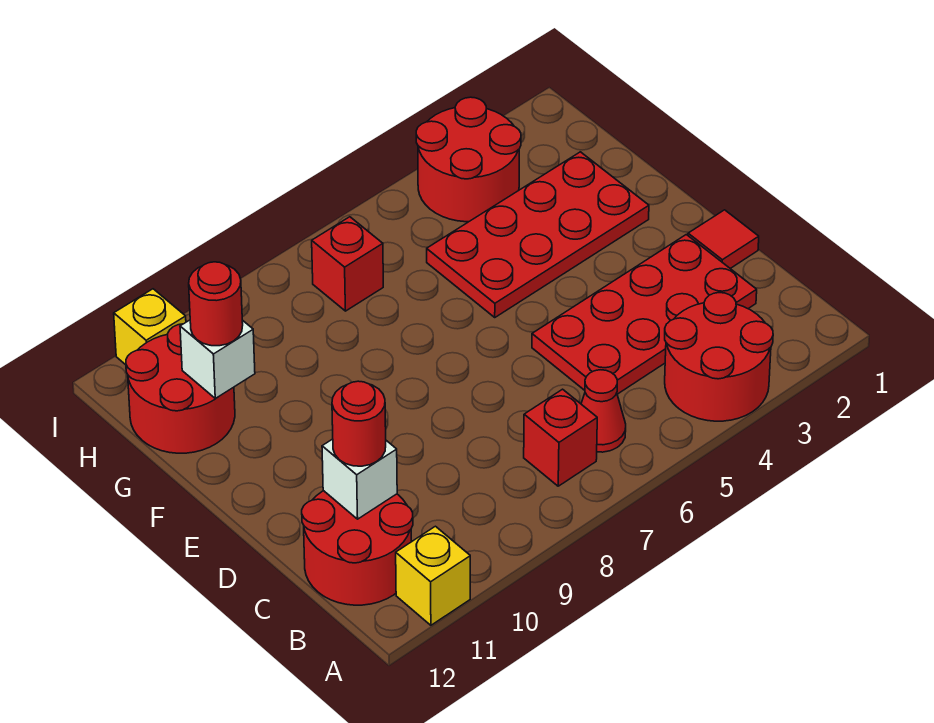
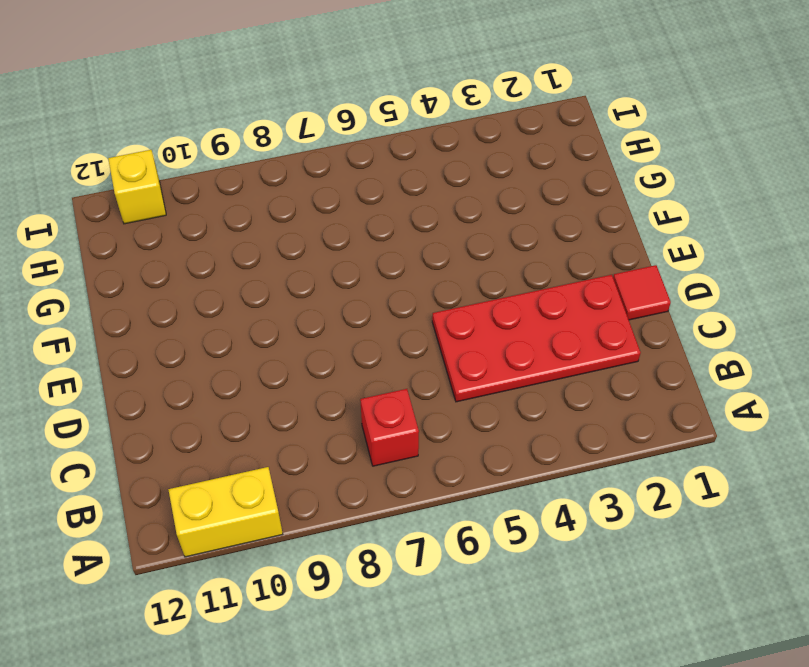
yellow brick A10:A11 level 1 -> yellow brick A11 level 1
none -> red round brick A3:B4 level 1
none -> red cone B6 level 1
none -> red round brick B11:C12 level 1

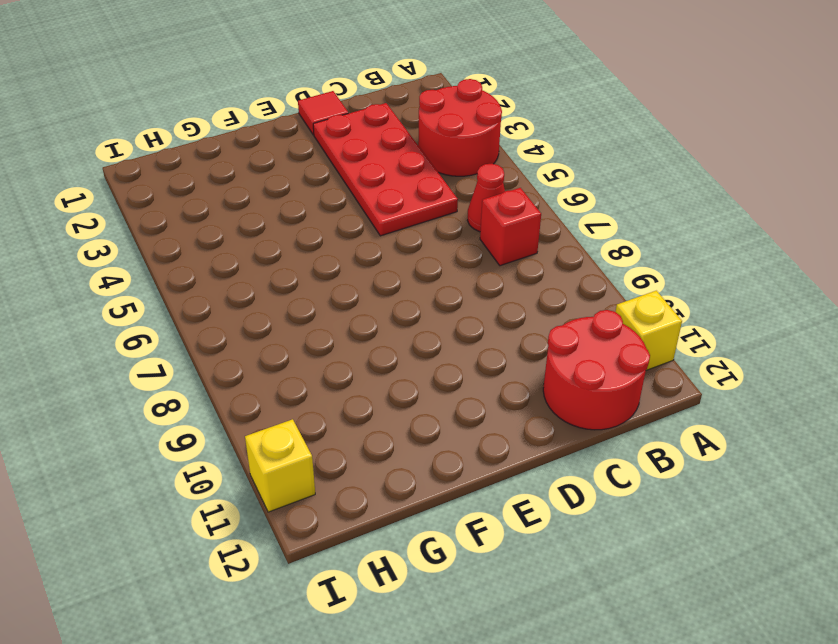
none -> red plate F2:G5 level 1
none -> red round brick G11:H12 level 1
none -> red round brick H3:I4 level 1

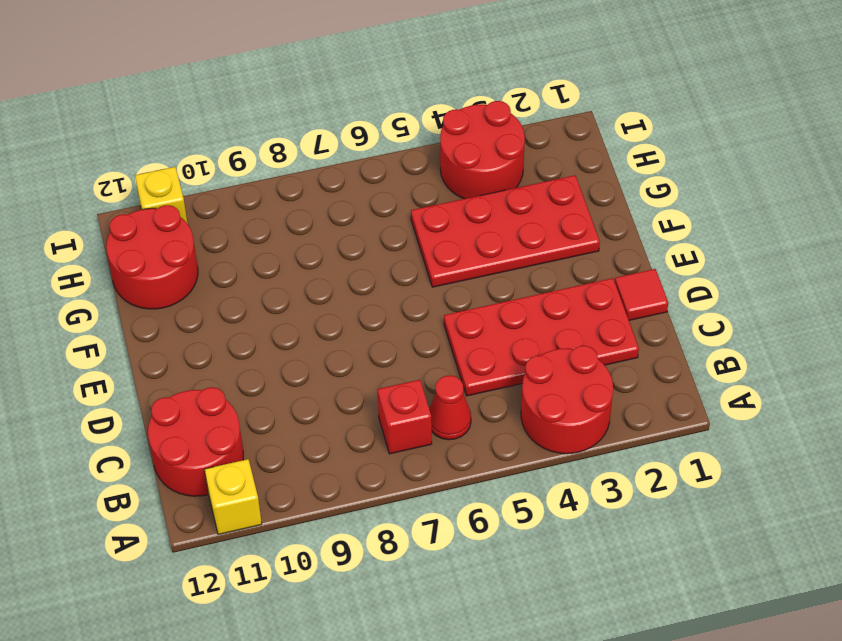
none -> red brick H7 level 1
none -> white brick C11 level 2
none -> white brick G11 level 2

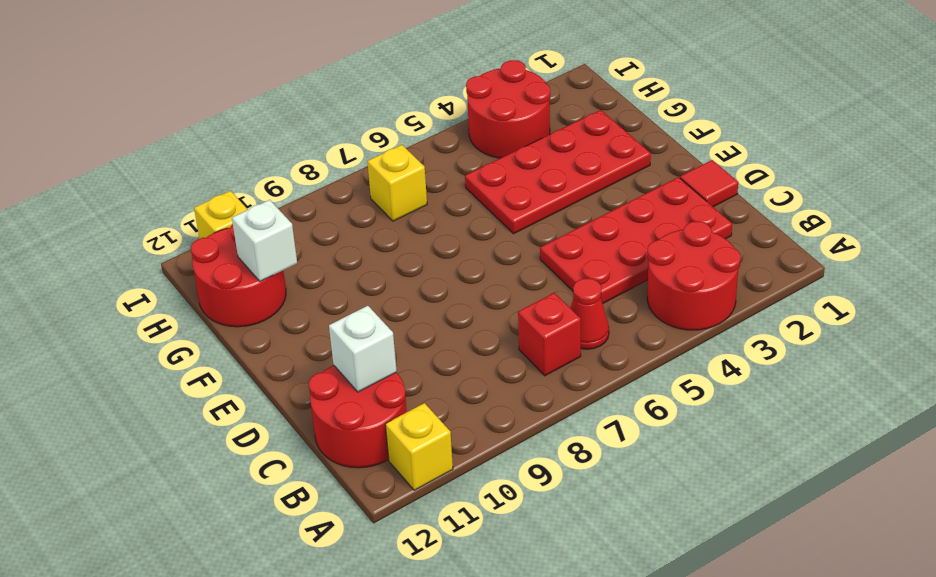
yellow brick H7 level 1 -> red brick H7 level 1
none -> red round brick C11 level 3
none -> red round brick G11 level 3

